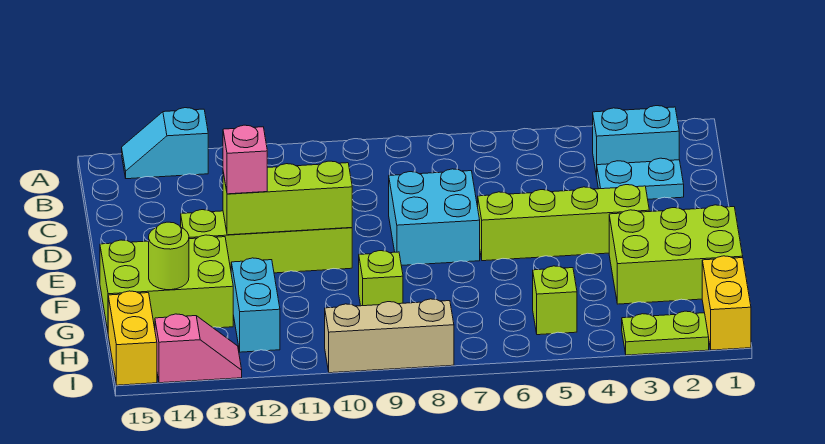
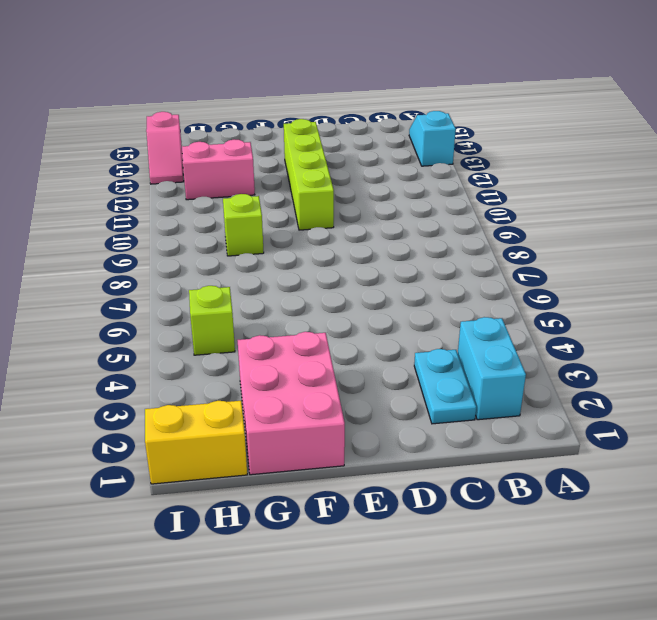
pink brick F1:G3 level 1 -> lime brick F1:G3 level 1
pink brick G12:H12 level 1 -> cyan brick G12:H12 level 1
none -> cyan brick D7:E8 level 1
none -> lime brick E3:E6 level 1
none -> lime brick F13:G15 level 1

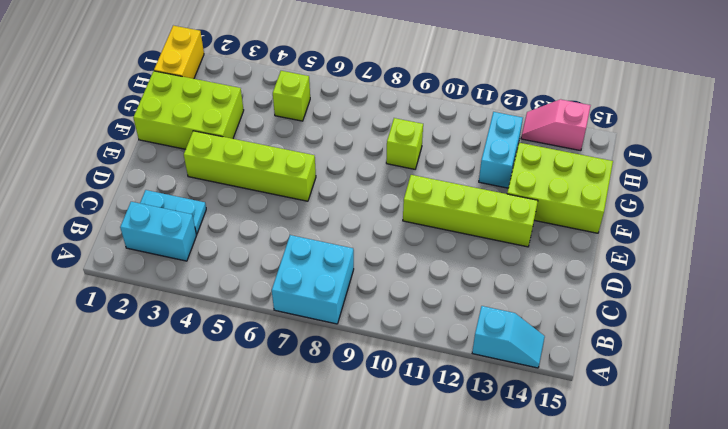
cyan brick A7:B8 level 1 -> cyan brick D7:E8 level 1
none -> yellow brick H15:I15 level 1
none -> lime plate I2:I3 level 1
none -> tan brick I8:I10 level 1

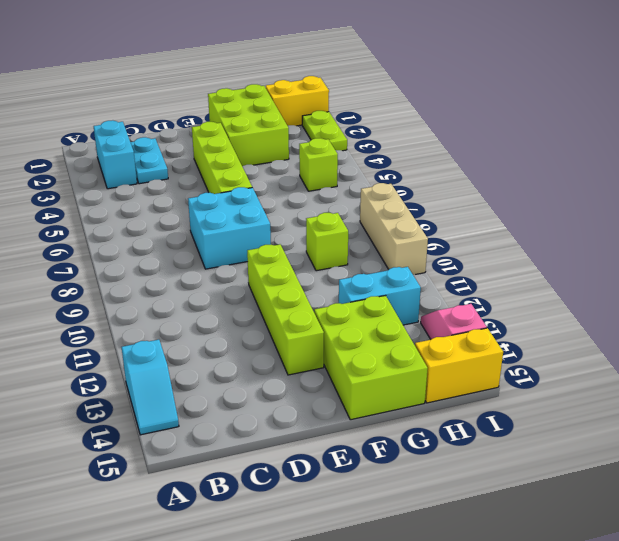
none -> lime brick E10:E12 level 2
none -> lime round brick G14 level 2
none -> pink brick E12 level 3

